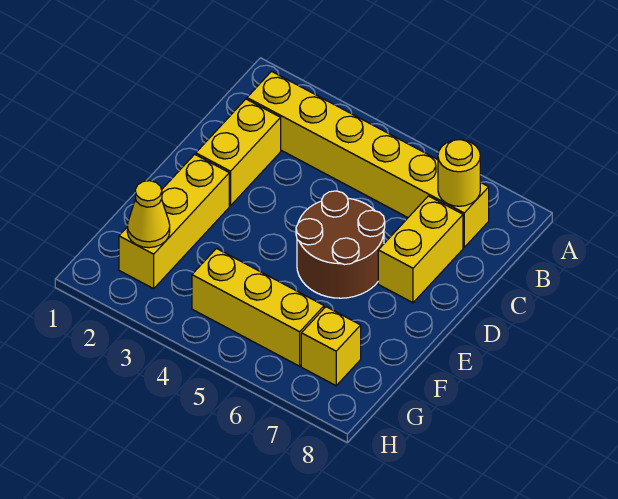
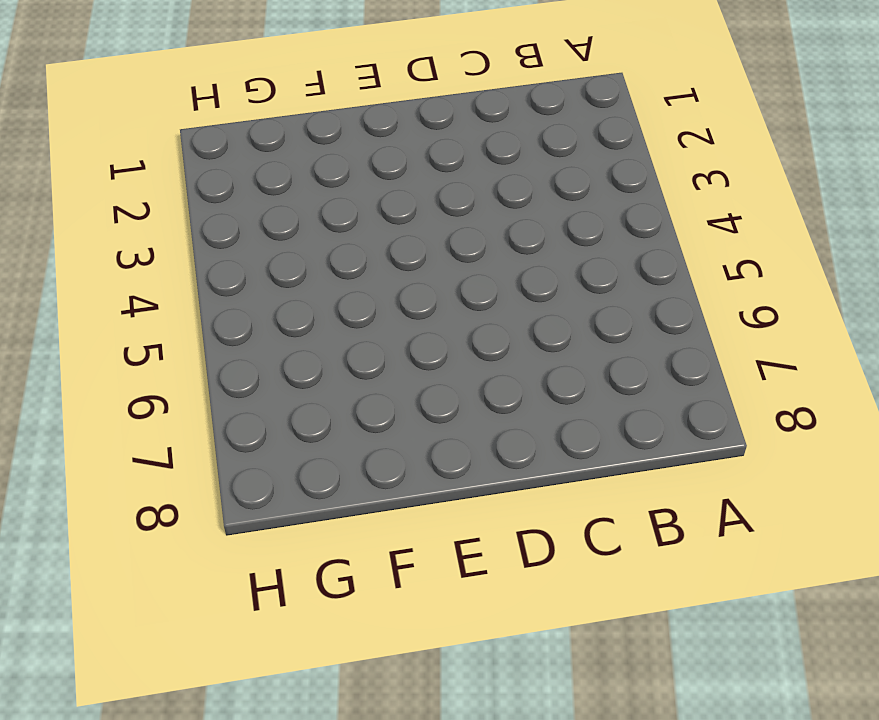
none -> yellow brick B2:B7 level 1
none -> yellow brick C2:D2 level 1

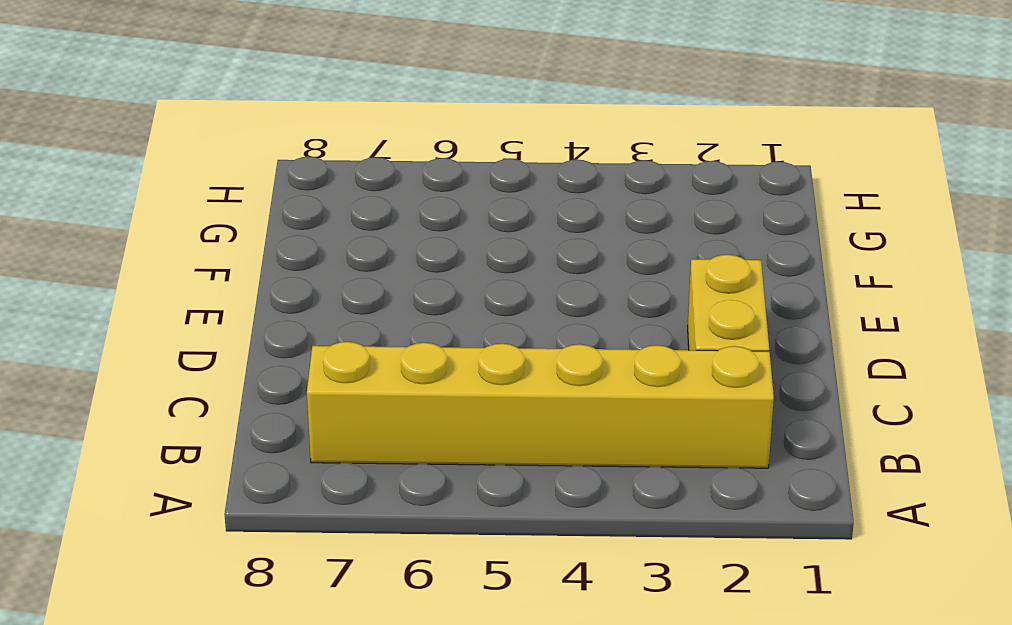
none -> yellow brick C7:D7 level 1
none -> brown round brick D5:E6 level 1

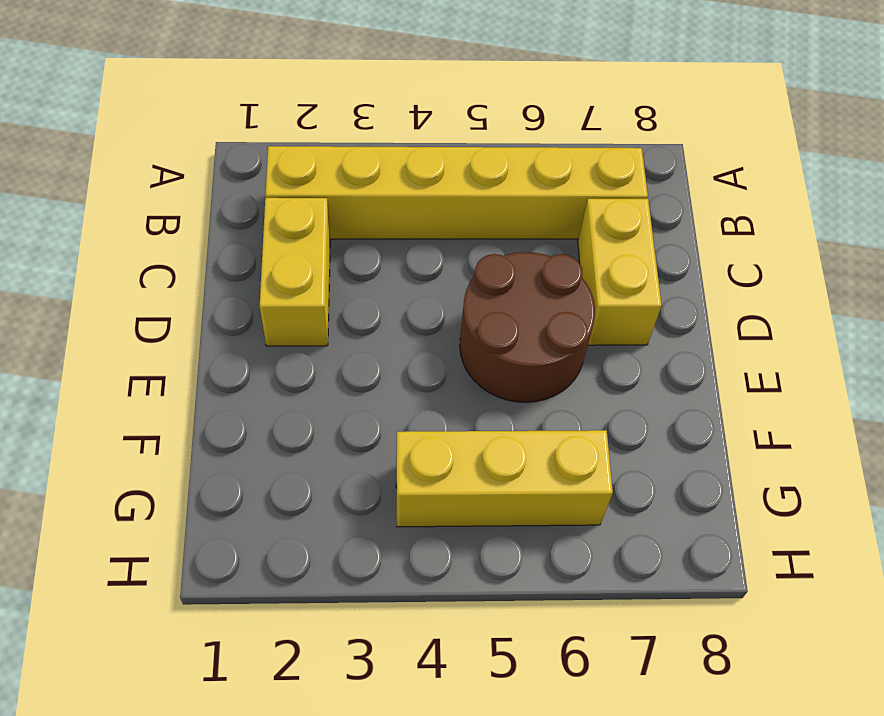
none -> yellow brick E2:G2 level 1
none -> yellow brick G7 level 1

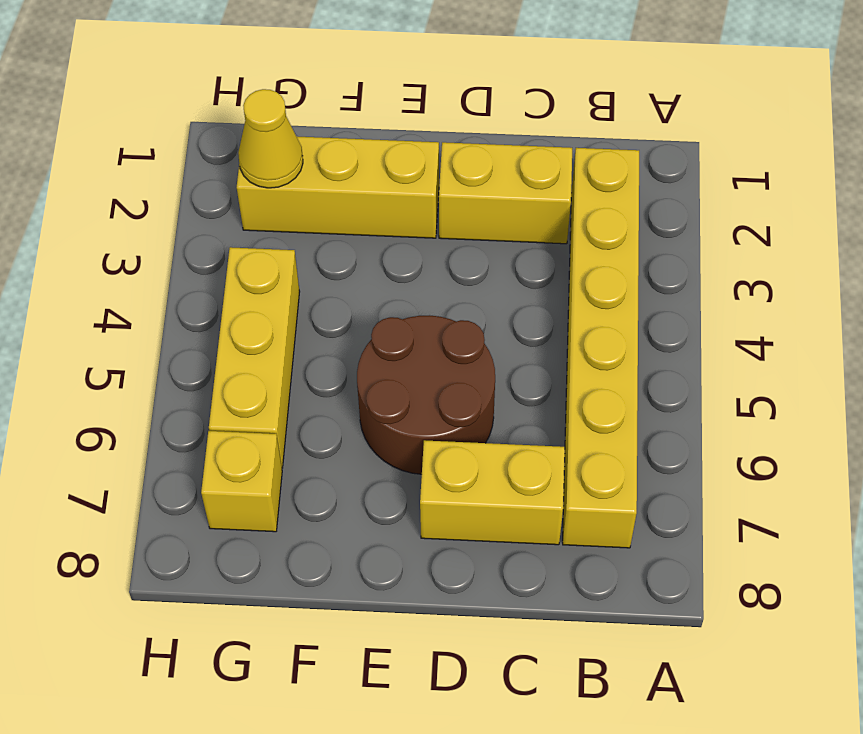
none -> yellow round brick B7 level 2

